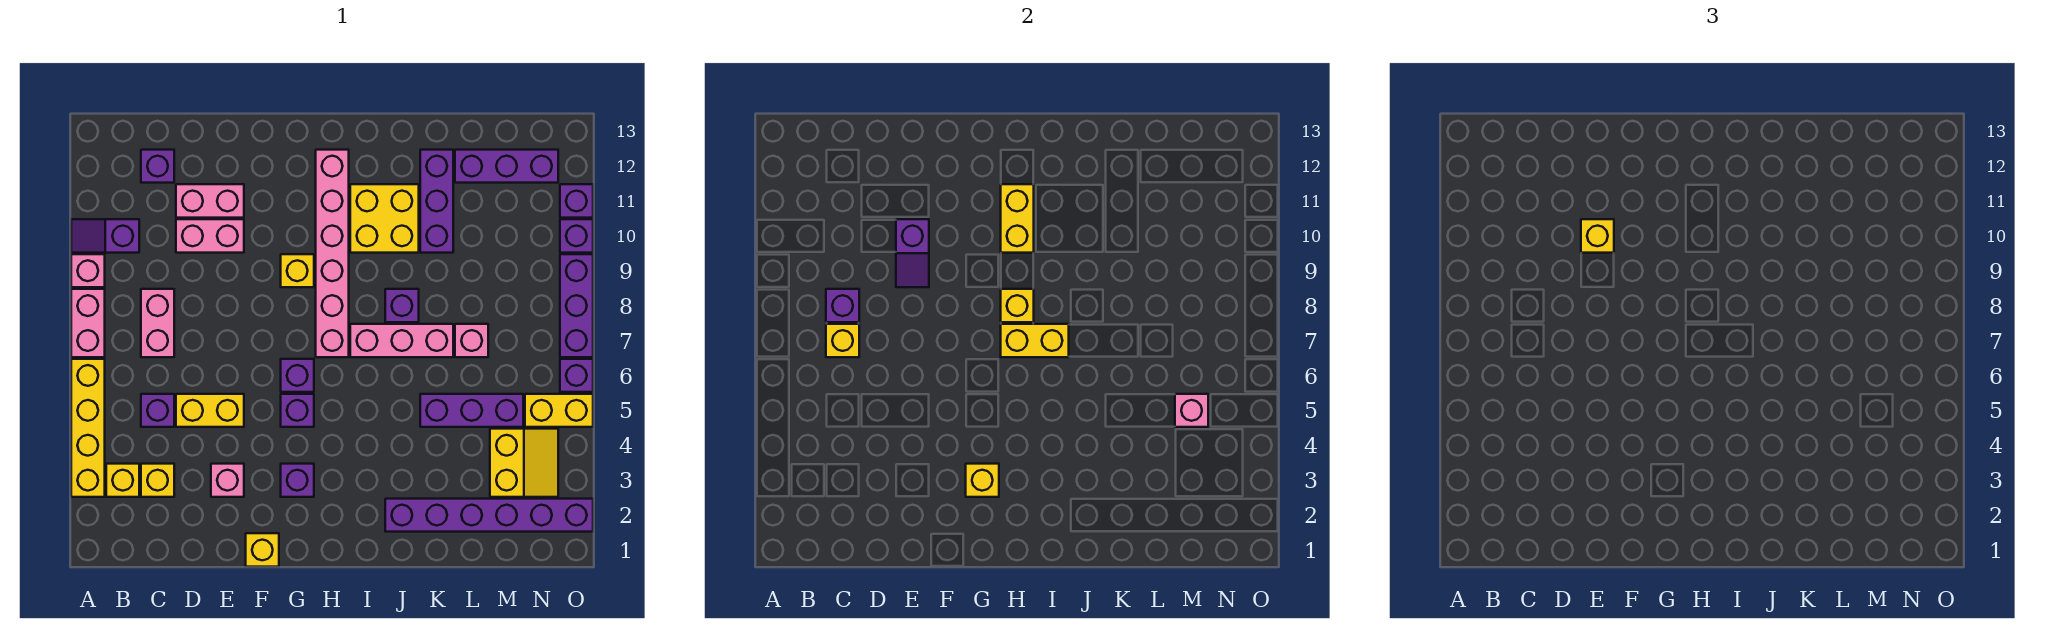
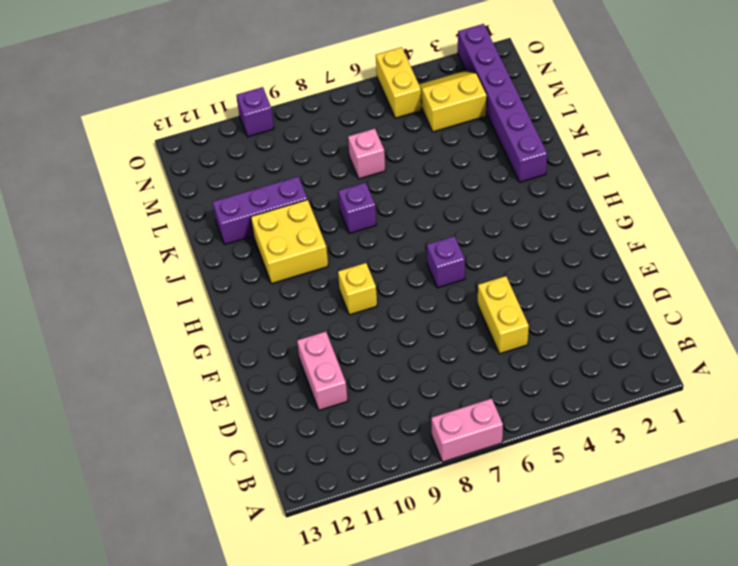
none -> yellow brick A3:A6 level 1
none -> pink brick A9 level 1
none -> purple slope A10:B10 level 1 top B
none -> yellow brick B3 level 1

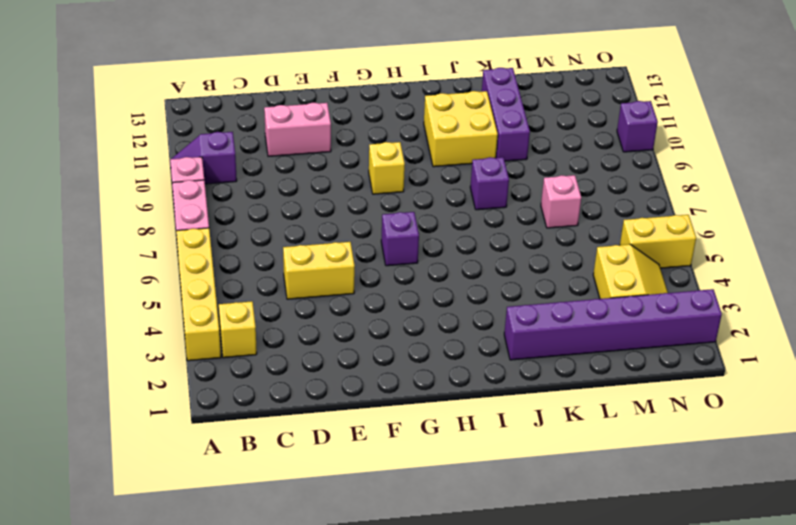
none -> yellow brick C3 level 1
none -> purple brick C5 level 1
none -> pink brick C7:C8 level 1
none -> purple brick C12 level 1

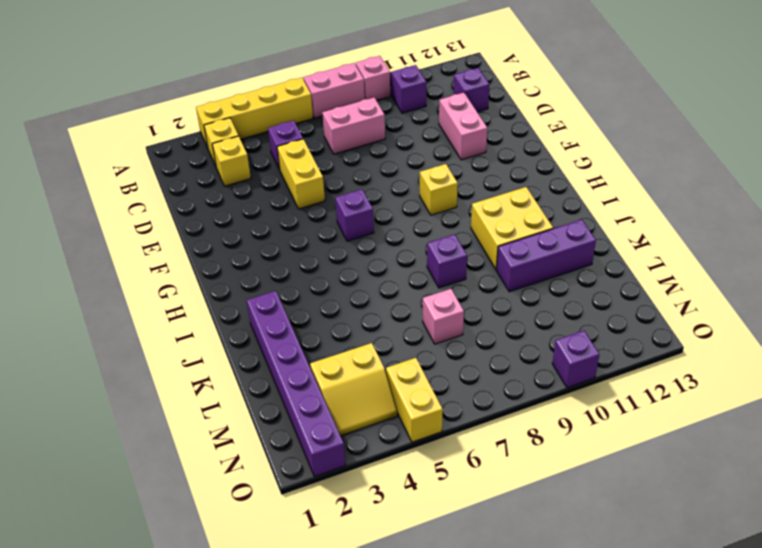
none -> pink brick D10:E10 level 1
none -> pink brick E3 level 1
none -> yellow brick F1 level 1
none -> purple brick G3 level 1

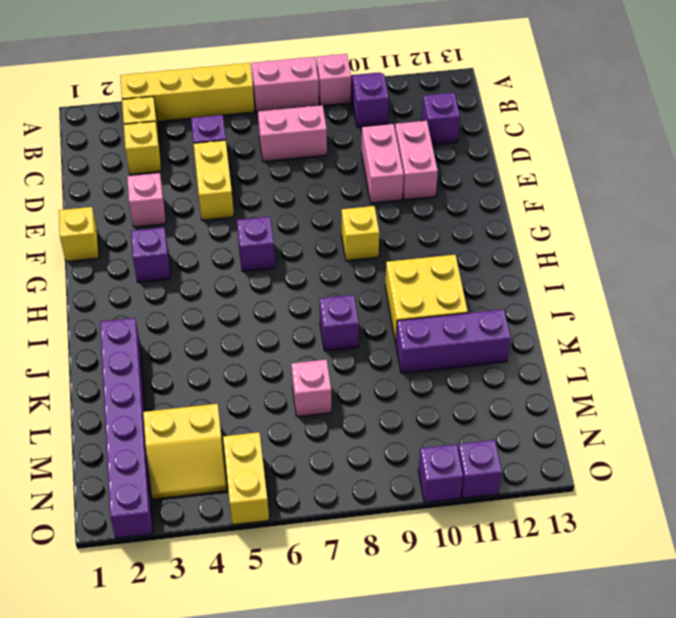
none -> purple brick G5 level 1
none -> pink brick H7:H12 level 1
none -> pink brick I7:K7 level 1
none -> purple brick K5:M5 level 1

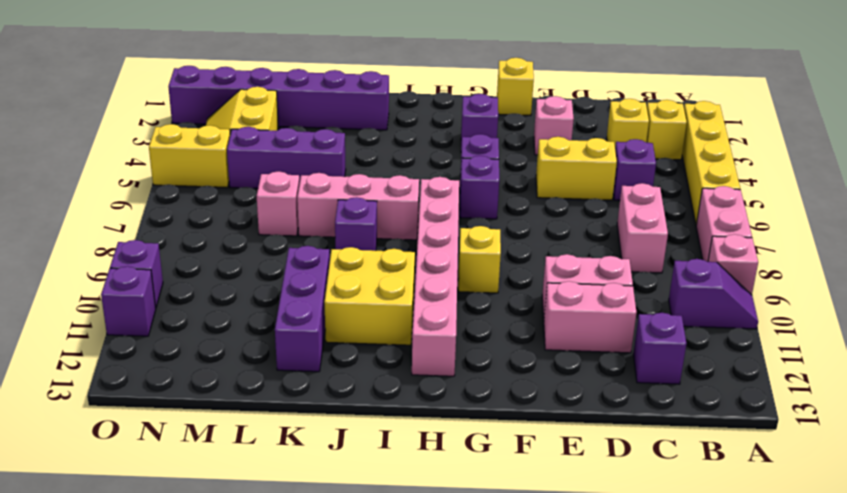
none -> purple brick L12:N12 level 1
none -> purple brick O6 level 1
none -> purple brick O7:O9 level 1
none -> yellow brick C7 level 2

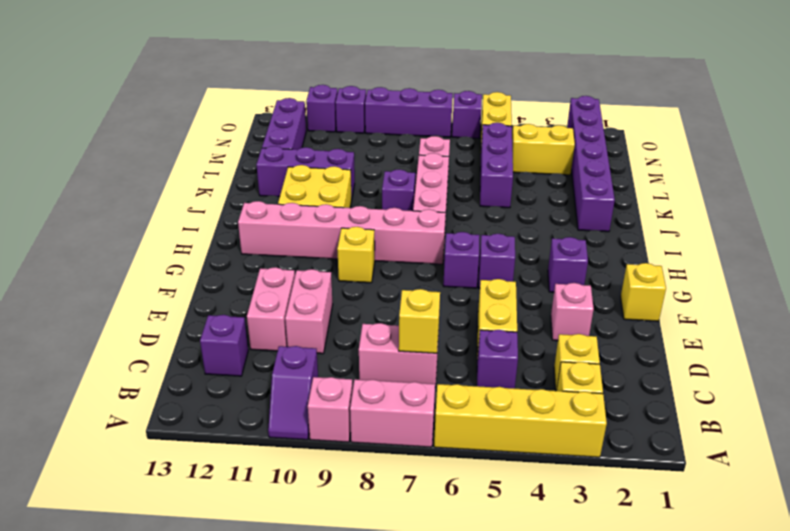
none -> purple brick C8 level 2
none -> purple slope E9:E10 level 2 top 10
none -> yellow brick G3 level 2
none -> yellow brick H7:I7 level 2

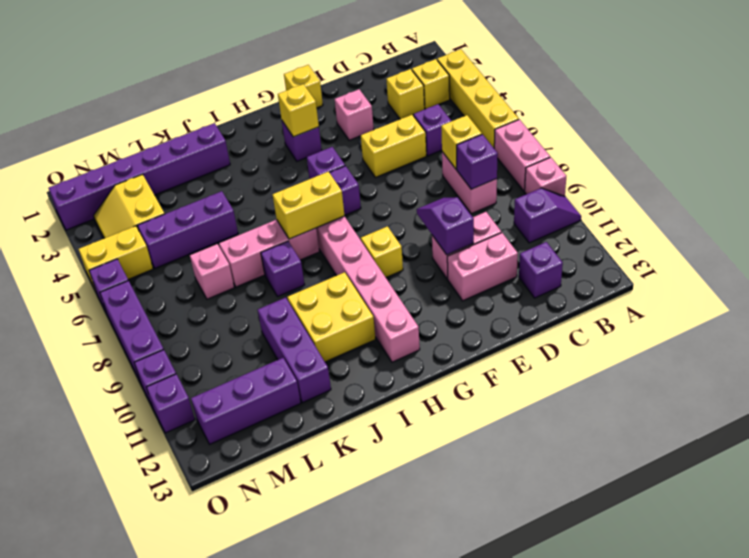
none -> yellow brick H8 level 2
none -> yellow brick H10:H11 level 2
none -> pink brick M5 level 2
none -> yellow brick E10 level 3

